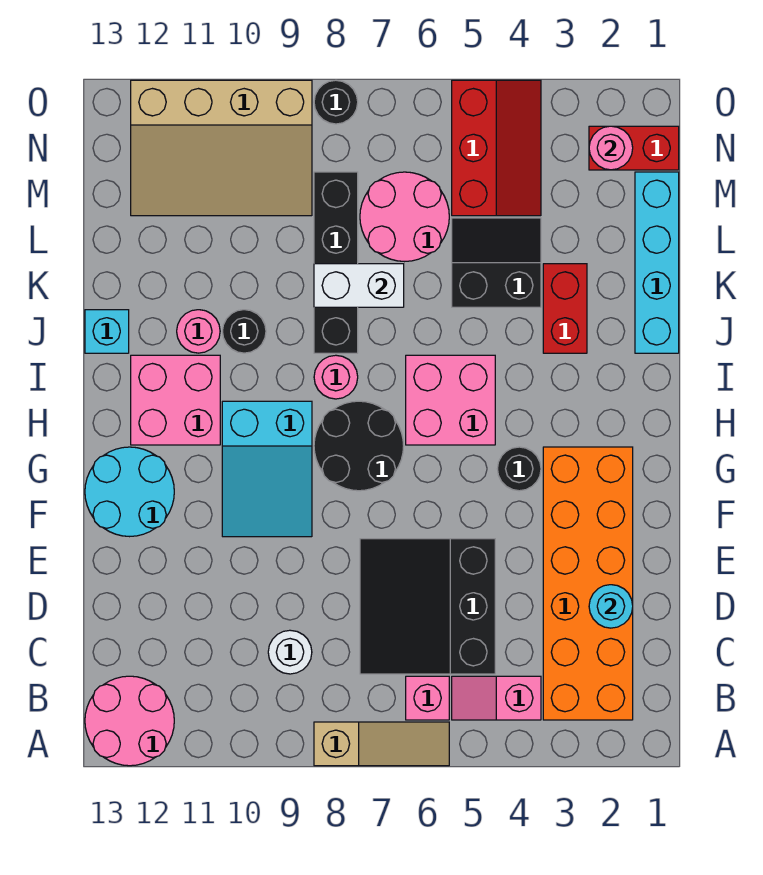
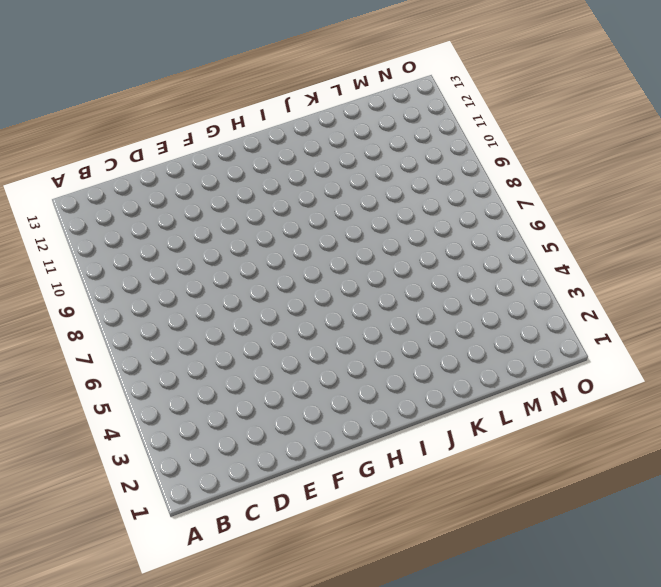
none -> tan slope A6:A8 level 1 top 8
none -> pink round brick A12:B13 level 1
none -> orange brick B2:G3 level 1

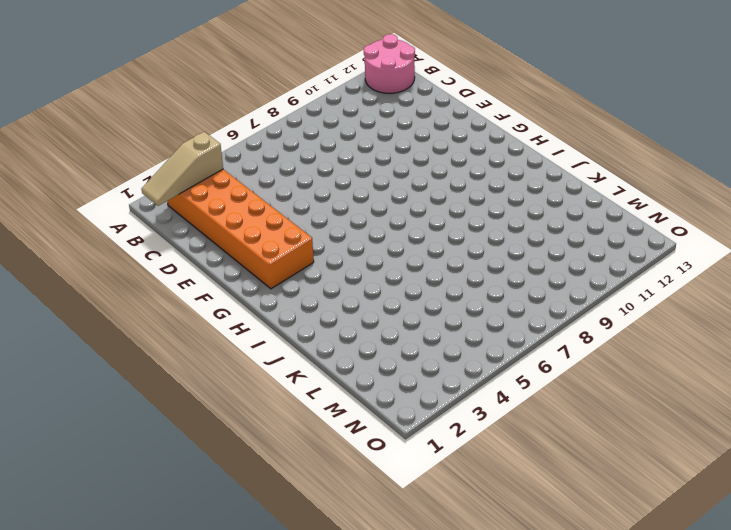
tan slope B1:B3 level 2 top 3 -> tan slope A6:A8 level 1 top 8
none -> pink slope B4:B5 level 1 top 4
none -> pink brick B6 level 1
none -> black slope C5:E7 level 1 top 5

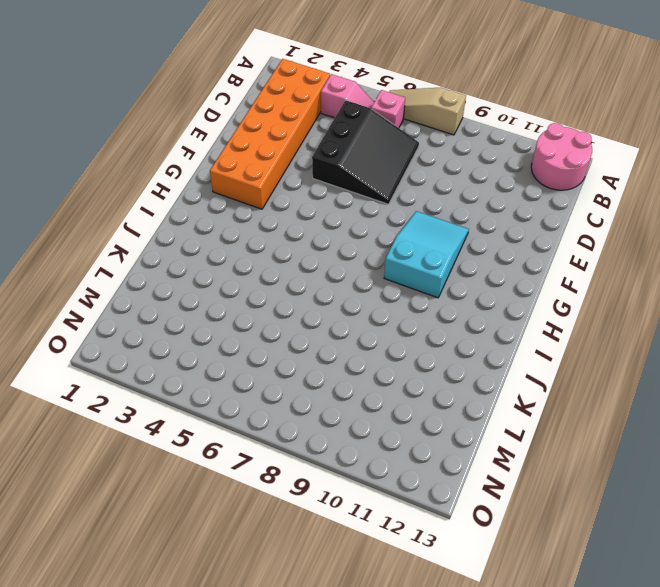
none -> white round brick C9 level 1
none -> cyan round brick F12:G13 level 1
none -> black round brick G4 level 1

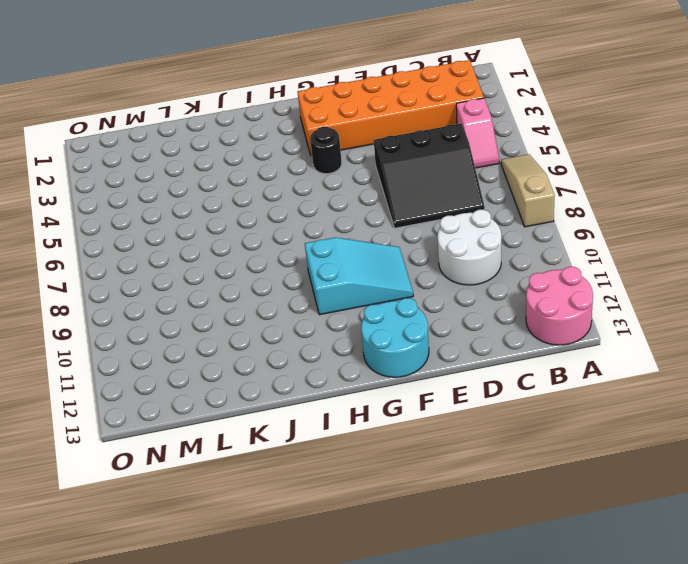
white round brick C9:D10 level 1 -> white round brick C9 level 1
none -> pink brick B6 level 1
none -> black round brick G7:H8 level 1
none -> pink brick H5:I6 level 1

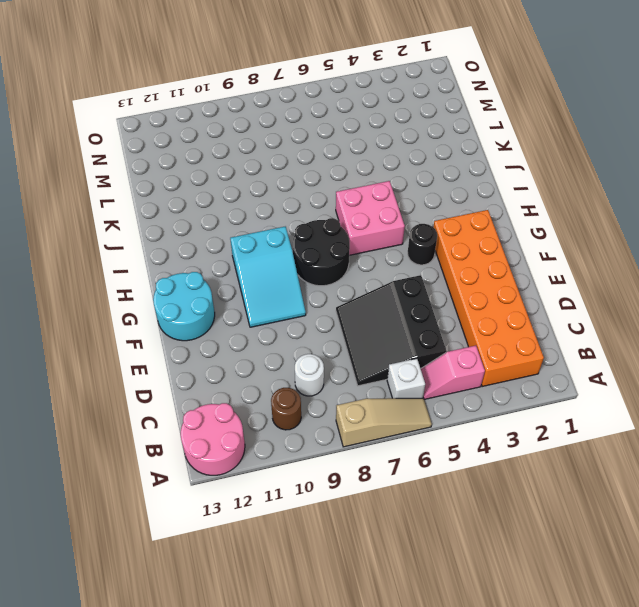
white brick B6 level 1 -> pink brick B6 level 1
brown round brick B10 level 1 -> none
none -> pink brick H11:I12 level 1
none -> pink round brick I8 level 1
none -> cyan brick J1:M1 level 1

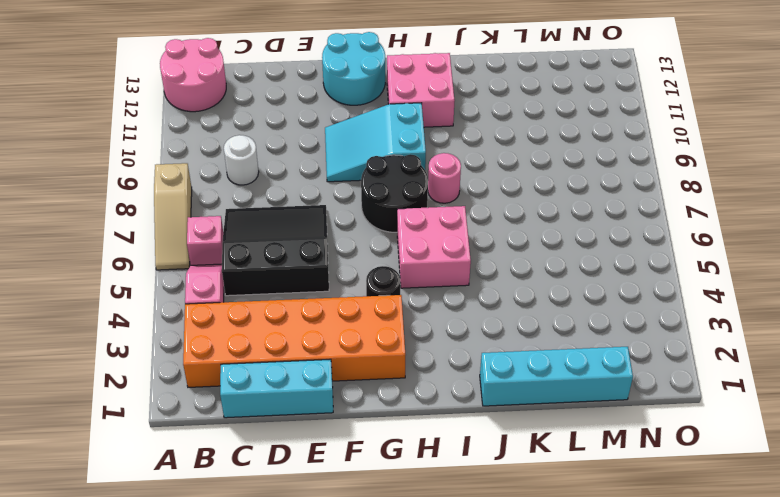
cyan brick C1:E1 level 1 -> none
none -> red brick J3:K3 level 1
none -> black brick J8:M8 level 1
none -> black round brick J10 level 1

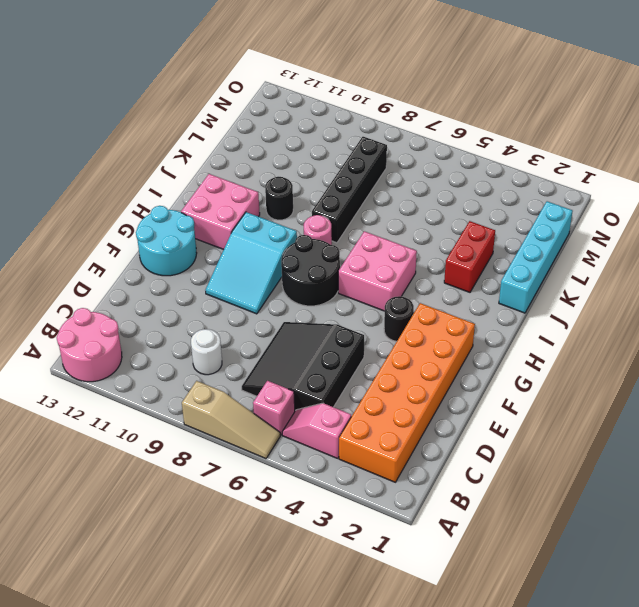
none -> pink round brick J11 level 1
none -> cyan brick J13 level 1
none -> black slope K4:L5 level 1 top K

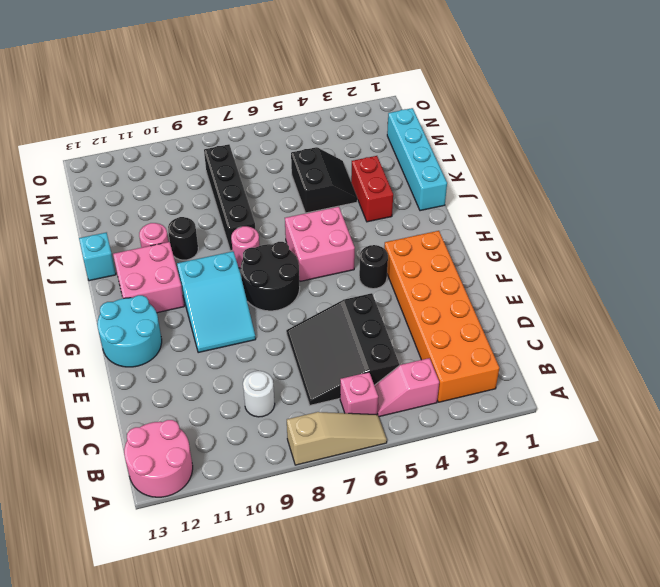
black slope K4:L5 level 1 top 5 -> black slope K4:L5 level 1 top K
none -> pink round brick L6:M7 level 1
none -> red slope M4:O5 level 1 top 5
none -> tan slope M9:O12 level 1 top O

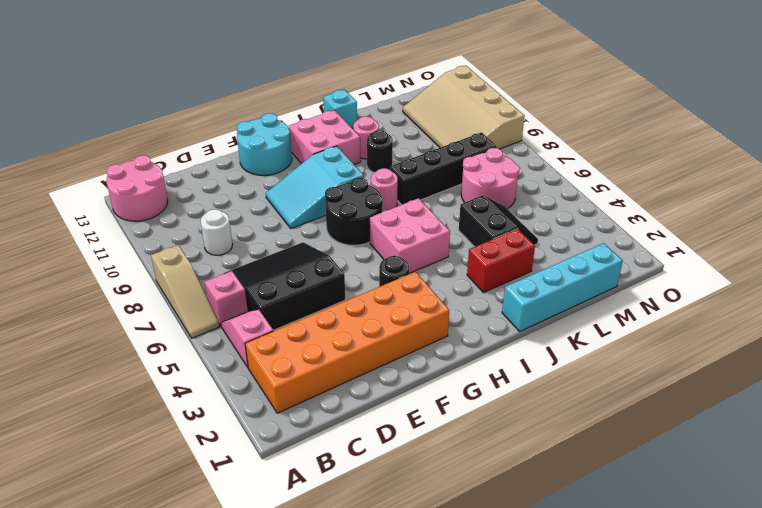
none -> red slope M4:O5 level 1 top 5
none -> red brick N1:N2 level 1
none -> black round brick O8 level 1

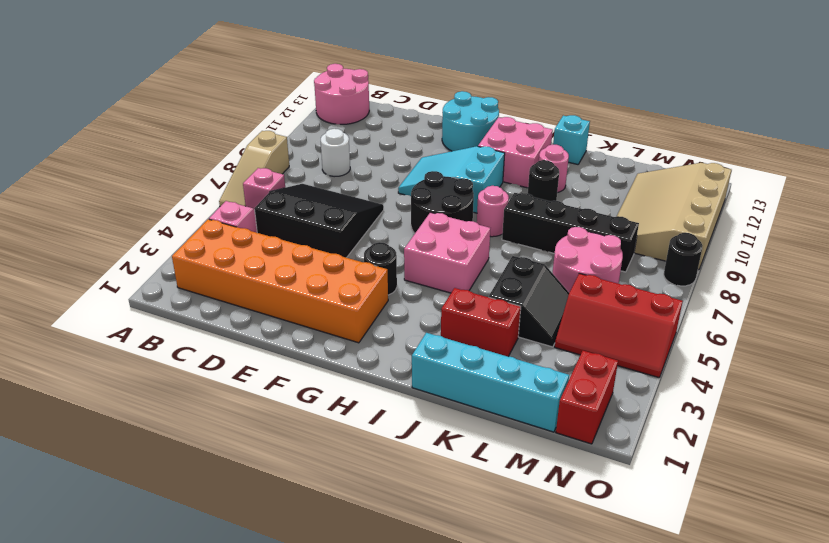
none -> cyan round brick D2 level 2
none -> white brick K7:K8 level 2
none -> pink round brick N2 level 2

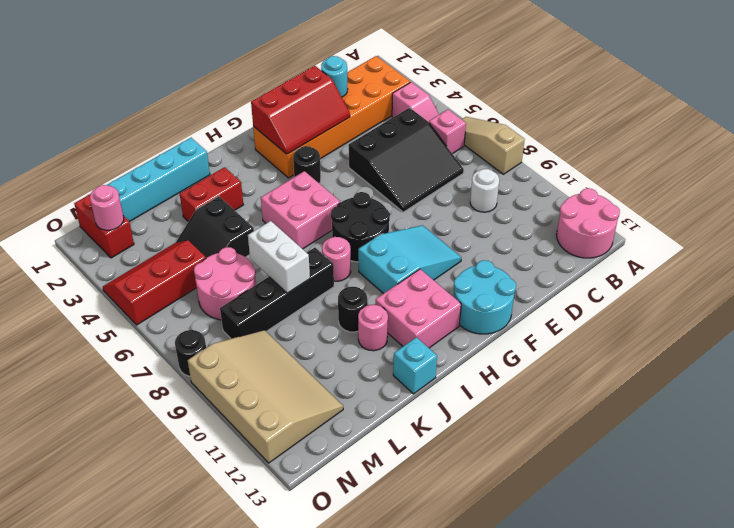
red slope E2:G3 level 2 top 2 -> none

